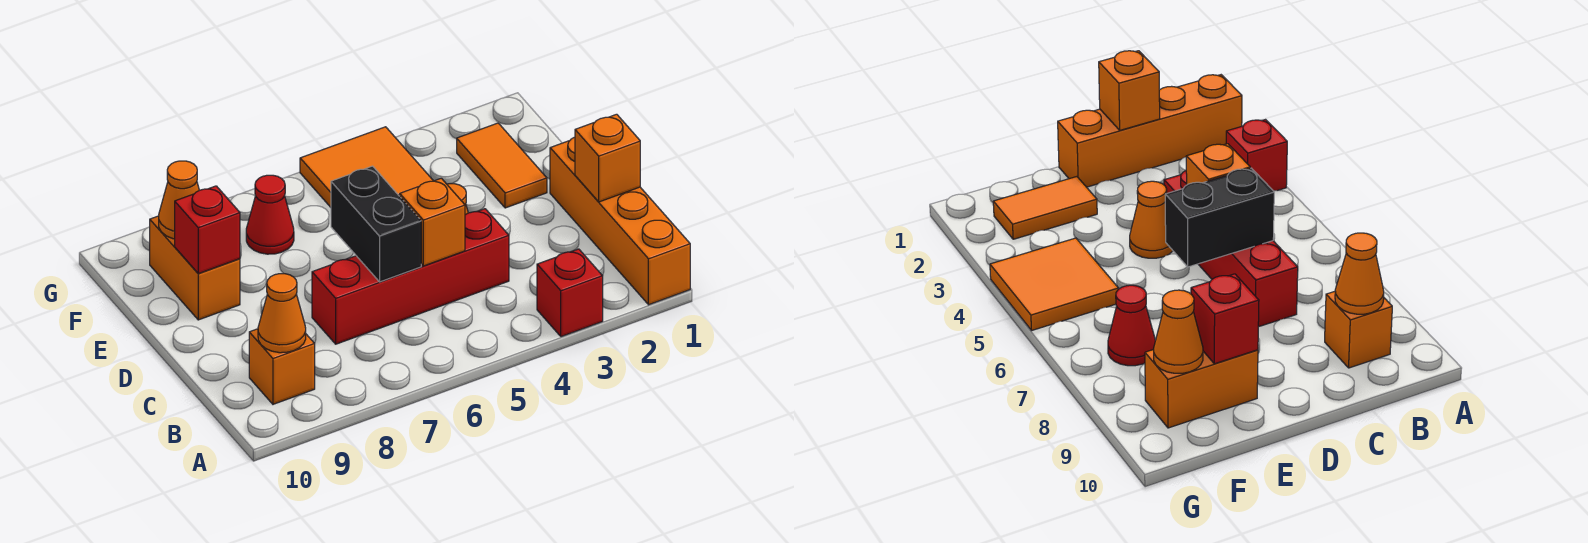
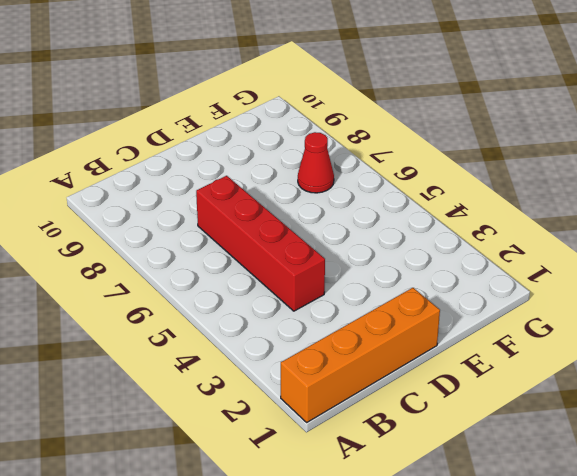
none -> red brick A3 level 1
none -> orange brick B9 level 1
none -> orange cone D4 level 1

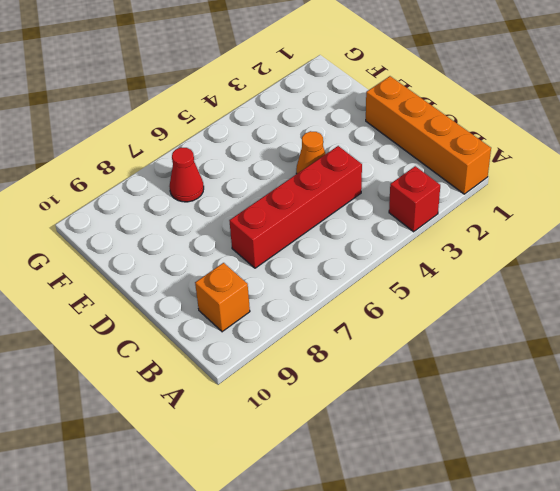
none -> orange tile E2:F2 level 1
none -> orange brick E9:F9 level 1
none -> orange tile F4:G5 level 1

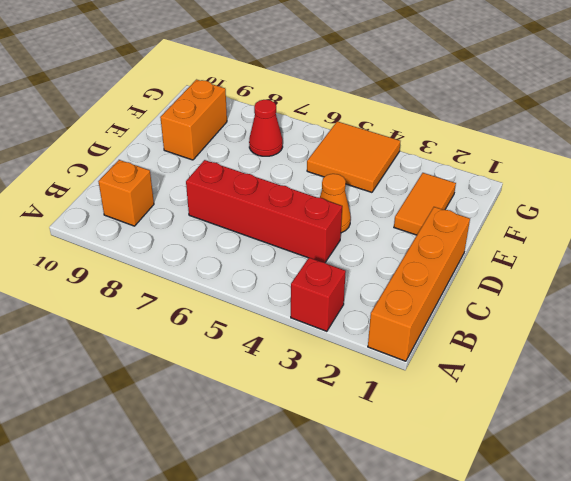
none -> orange cone B9 level 2
none -> orange brick C1 level 2
none -> orange brick C5 level 2

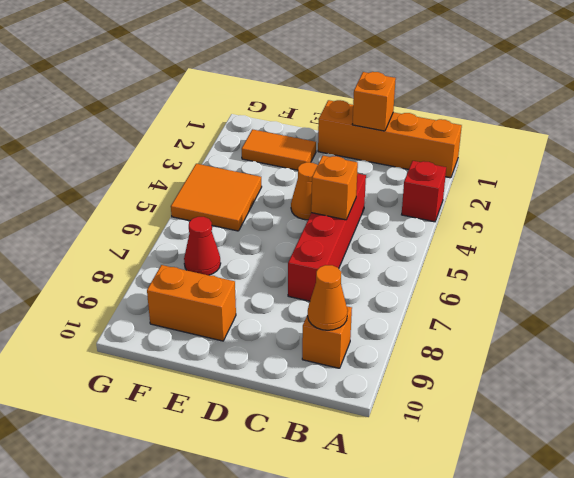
none -> black brick C6:D6 level 2
none -> red brick E9 level 2
none -> orange cone F9 level 2

